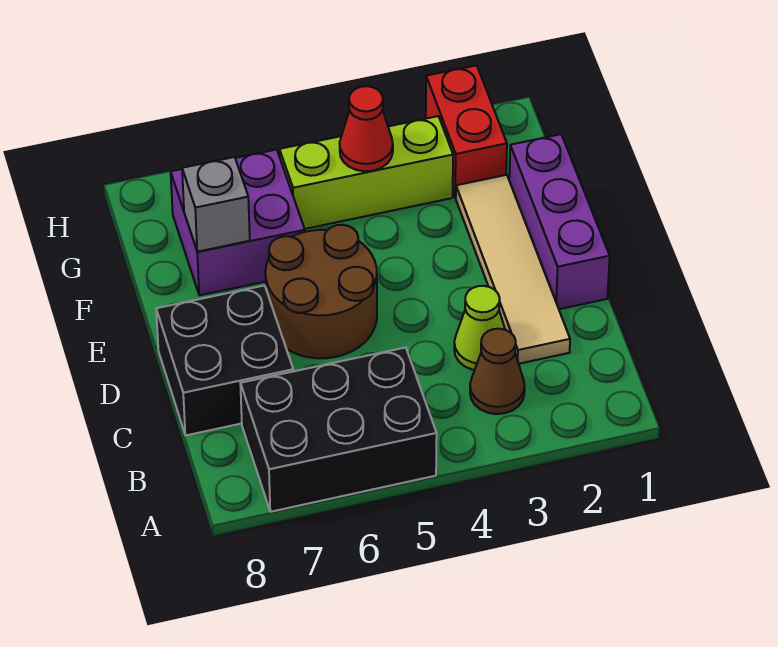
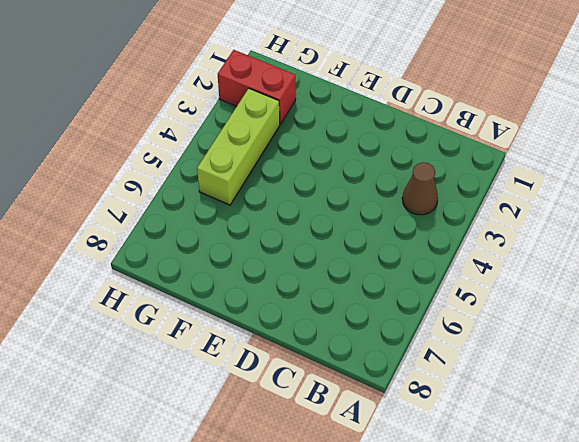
none -> black brick A5:B7 level 1
none -> tan tile C2:F2 level 1
none -> lime cone C3 level 1

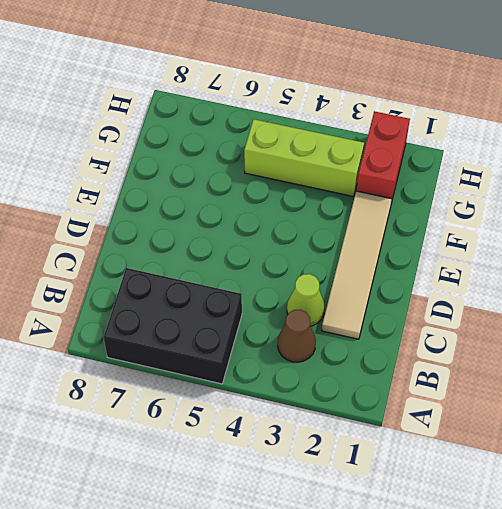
none -> black brick C7:D8 level 1
none -> purple brick D1:F1 level 1
none -> brown round brick D5:E6 level 1

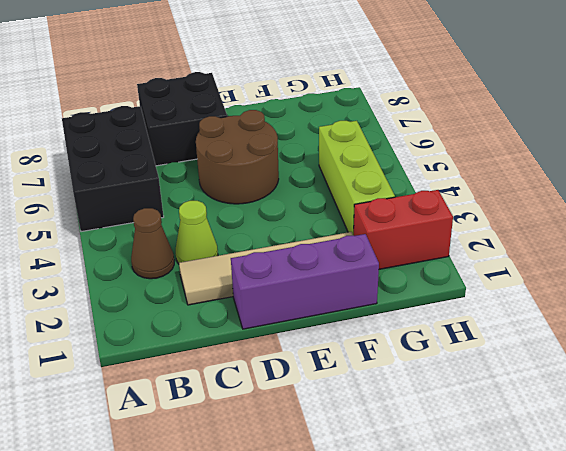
none -> purple brick F6:G7 level 1
none -> grey brick F7 level 2
none -> red cone G4 level 2

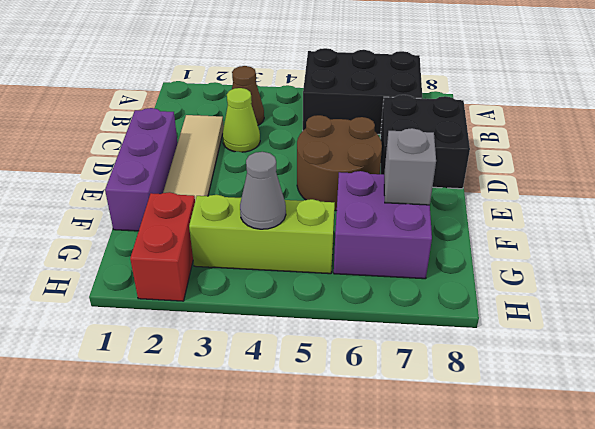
grey cone G4 level 2 -> red cone G4 level 2

